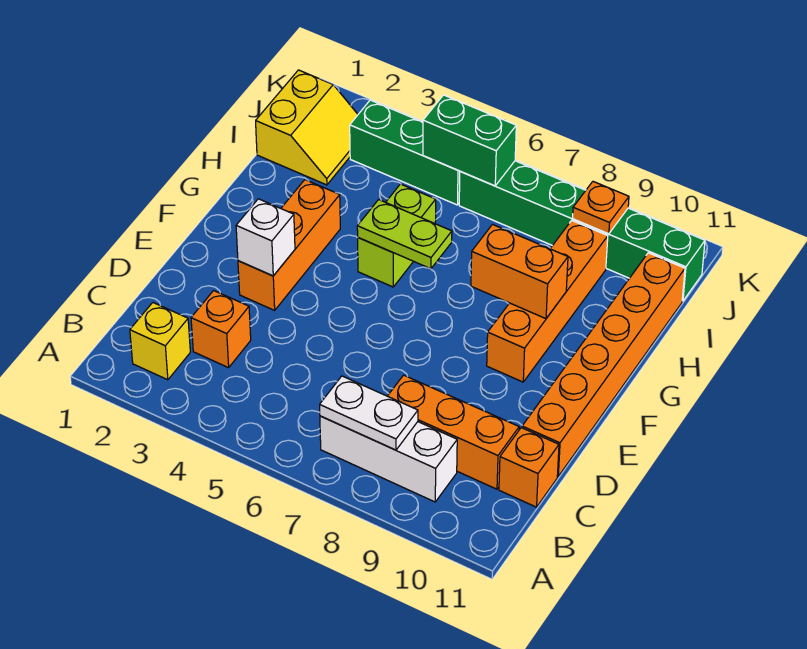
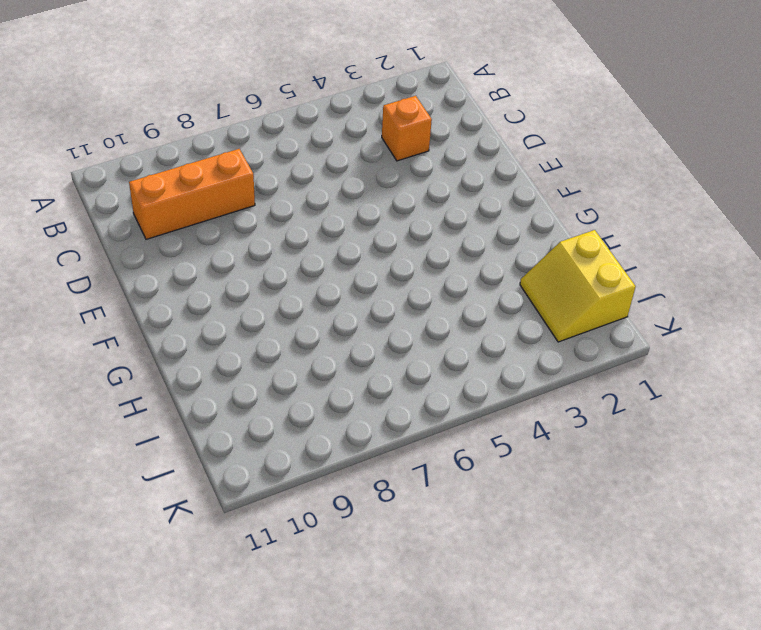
none -> yellow brick B2 level 1
none -> white brick B7:B9 level 1
none -> orange brick C11 level 1

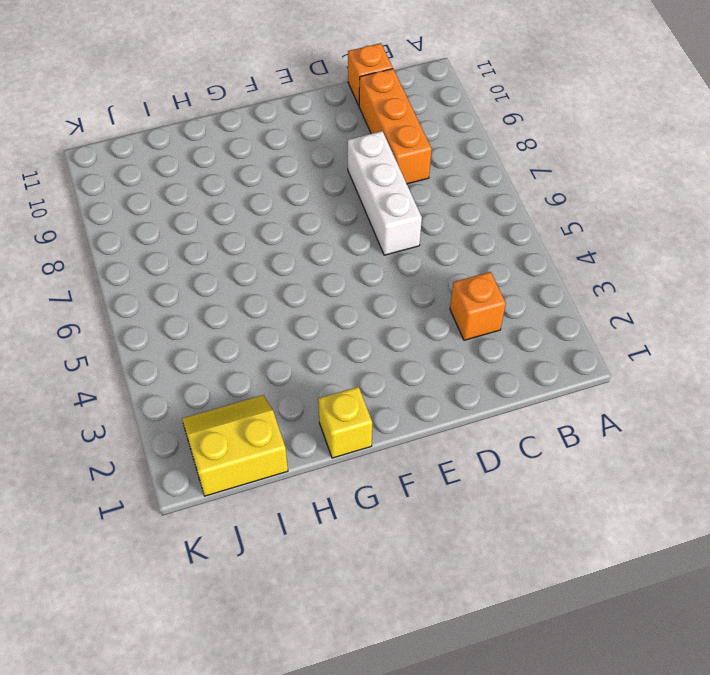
white brick D6:D8 level 1 -> white brick B7:B9 level 1
yellow brick G1 level 1 -> yellow brick B2 level 1
none -> orange brick D11:I11 level 1
none -> orange brick E3:G3 level 1
none -> orange brick F9:I9 level 1

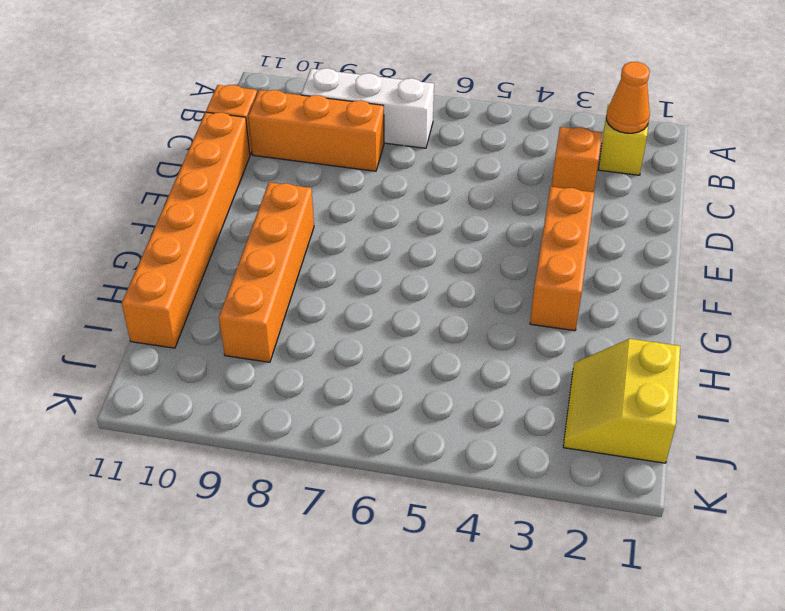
orange cone B2 level 2 -> none
none -> lime brick G5:H5 level 1
none -> green brick J3:J5 level 1
none -> green brick J6:J11 level 1

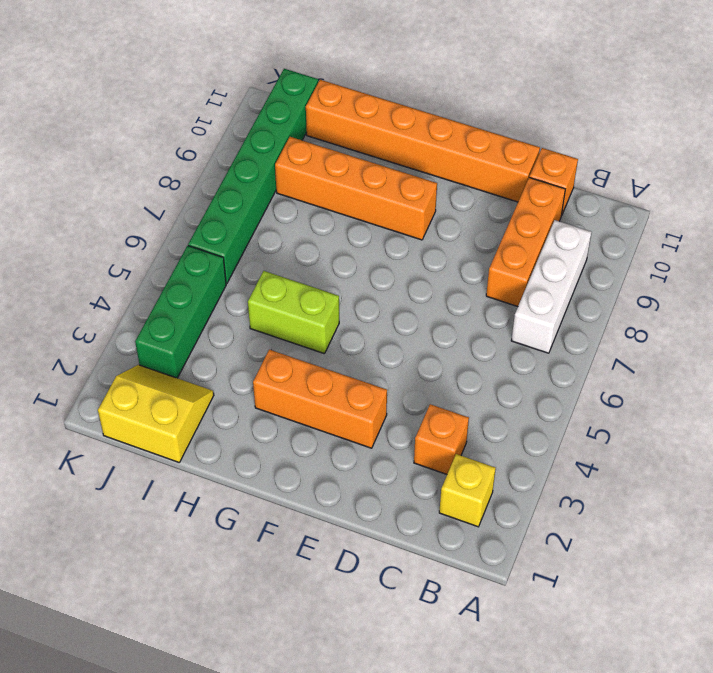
none -> white plate B7:B8 level 2
none -> white brick E3 level 2
none -> lime plate G5:G6 level 2

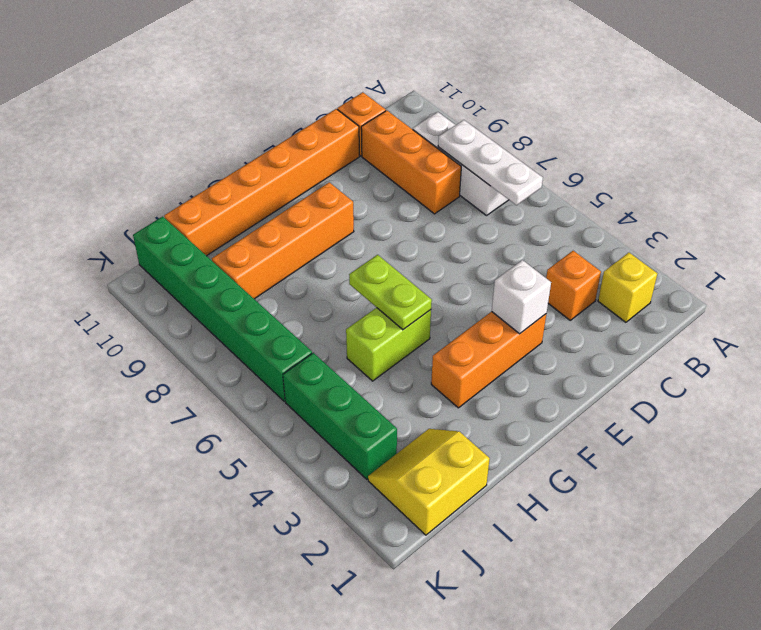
white plate B6:B8 level 2 -> white plate B7:B8 level 2
none -> orange brick G8:G9 level 2
none -> green brick J5:J6 level 2
none -> orange plate J9 level 2

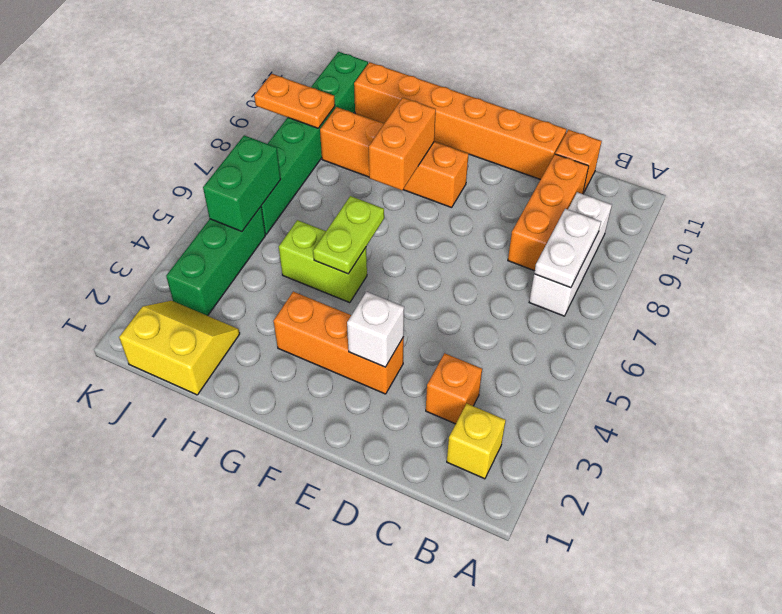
orange plate J9:K9 level 2 -> orange plate J9 level 2

